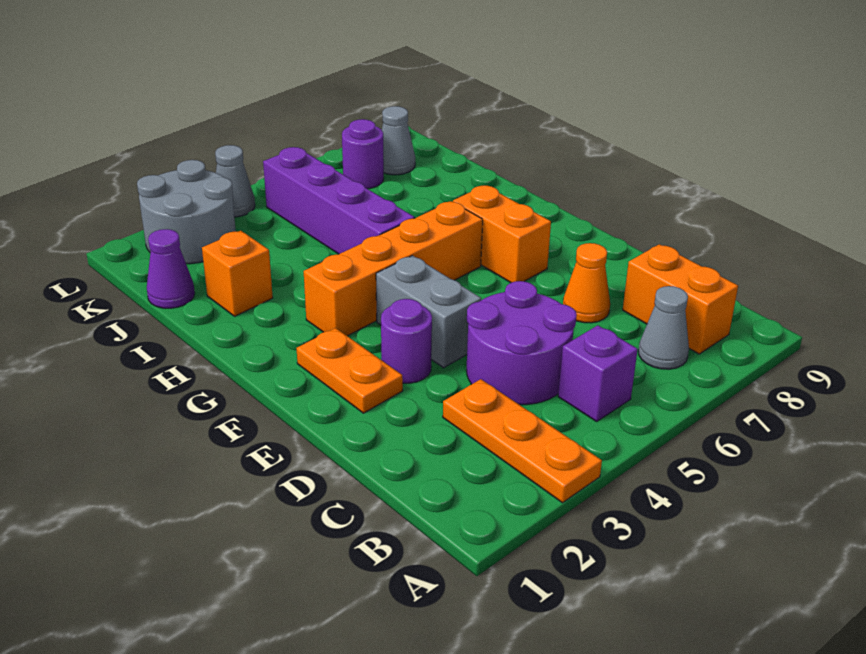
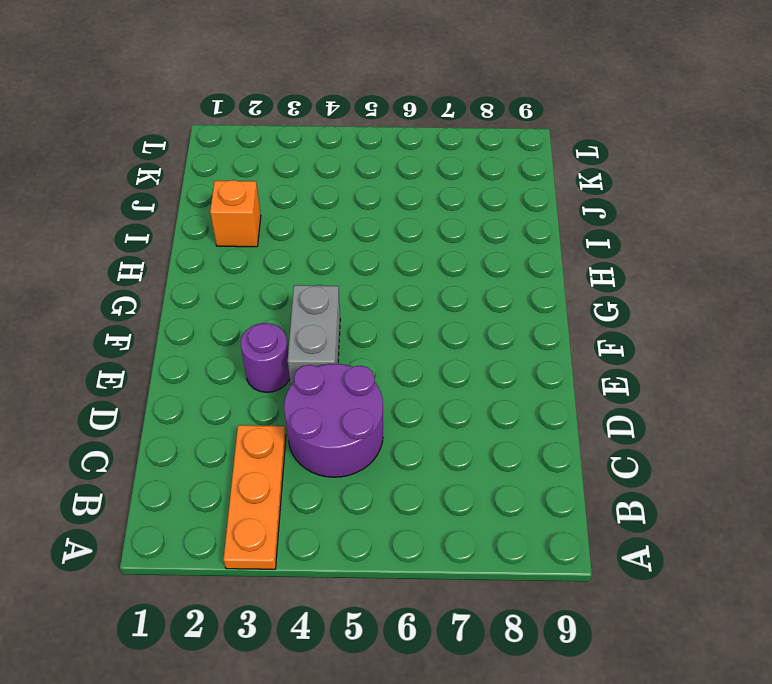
none -> purple brick B5 level 1
none -> grey cone B7 level 1
none -> orange brick B8:C8 level 1

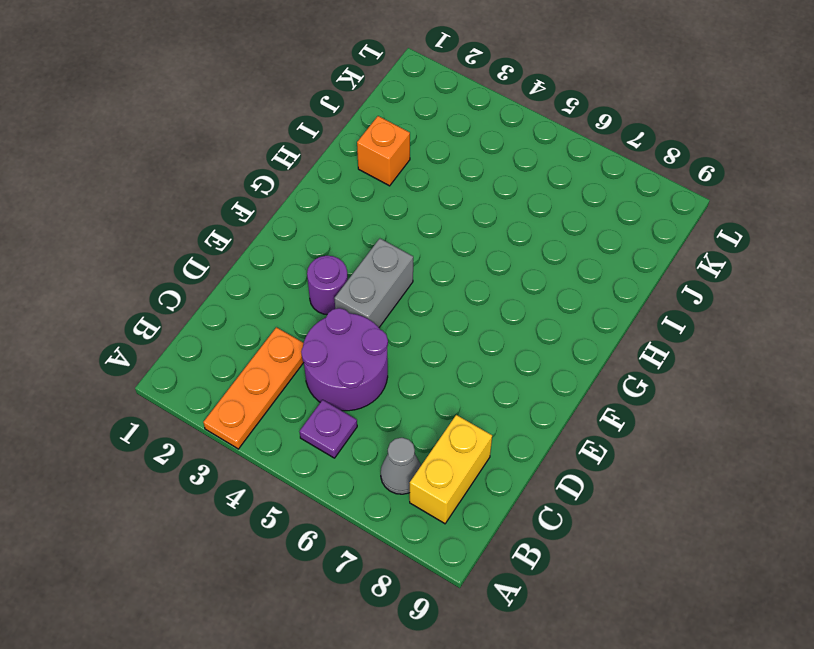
purple plate B5 level 1 -> purple brick B5 level 1
yellow brick B8:C8 level 1 -> orange brick B8:C8 level 1
none -> orange cone D7 level 1
none -> orange plate E2:F2 level 1
none -> orange brick F7:G7 level 1

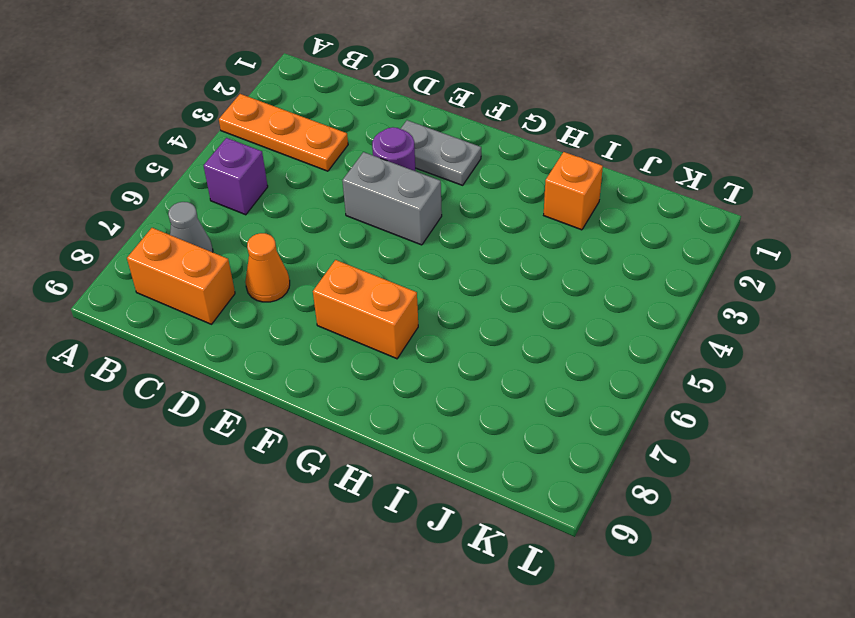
grey plate E2:F2 level 1 -> orange plate E2:F2 level 1
none -> purple round brick C4:D5 level 1
none -> orange brick G3:G6 level 1
none -> purple brick H5:K5 level 1

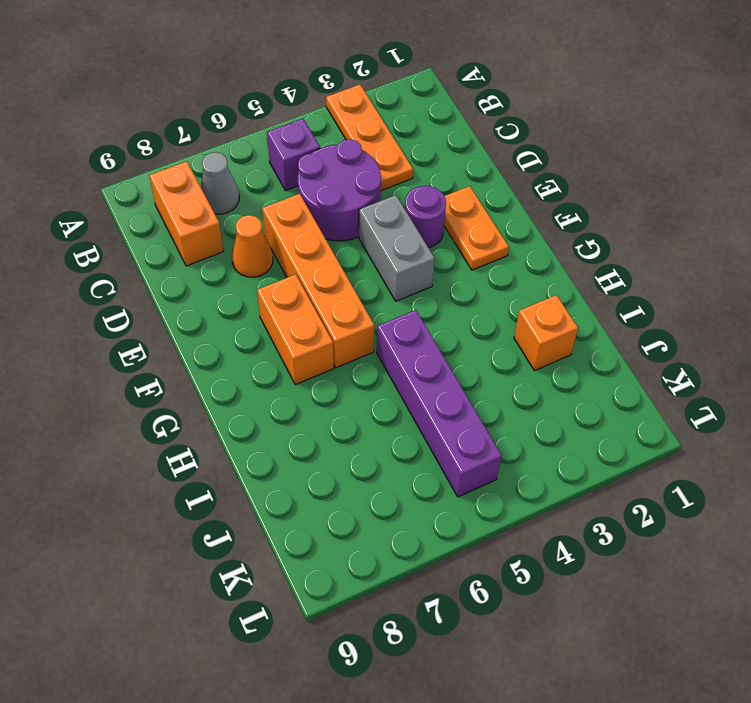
orange brick D6:G6 level 1 -> orange brick G3:G6 level 1
none -> purple cone J1 level 1
none -> grey round brick K2:L3 level 1
none -> purple round brick K7 level 1

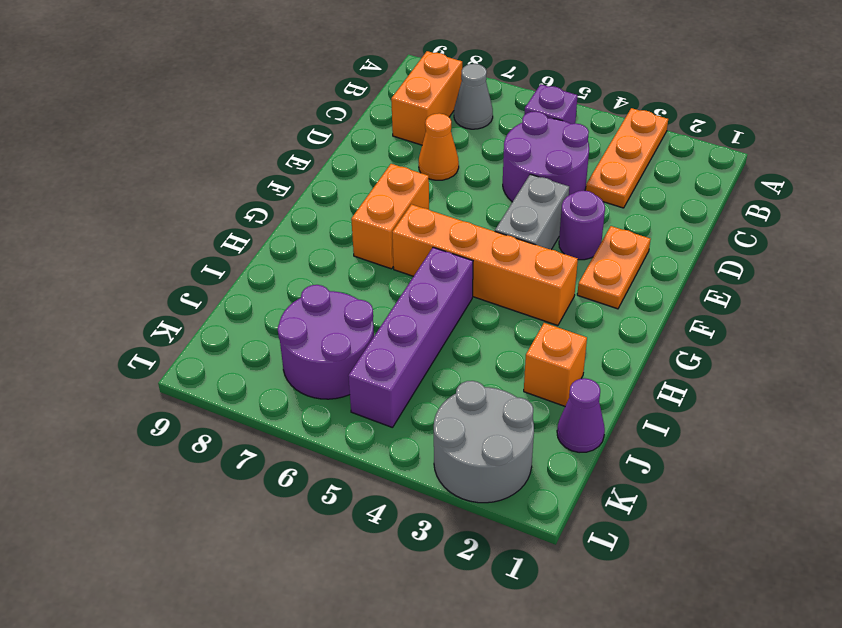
purple round brick J6:K7 level 1 -> purple round brick K7 level 1
none -> grey cone K8 level 1
none -> grey cone L4 level 1

